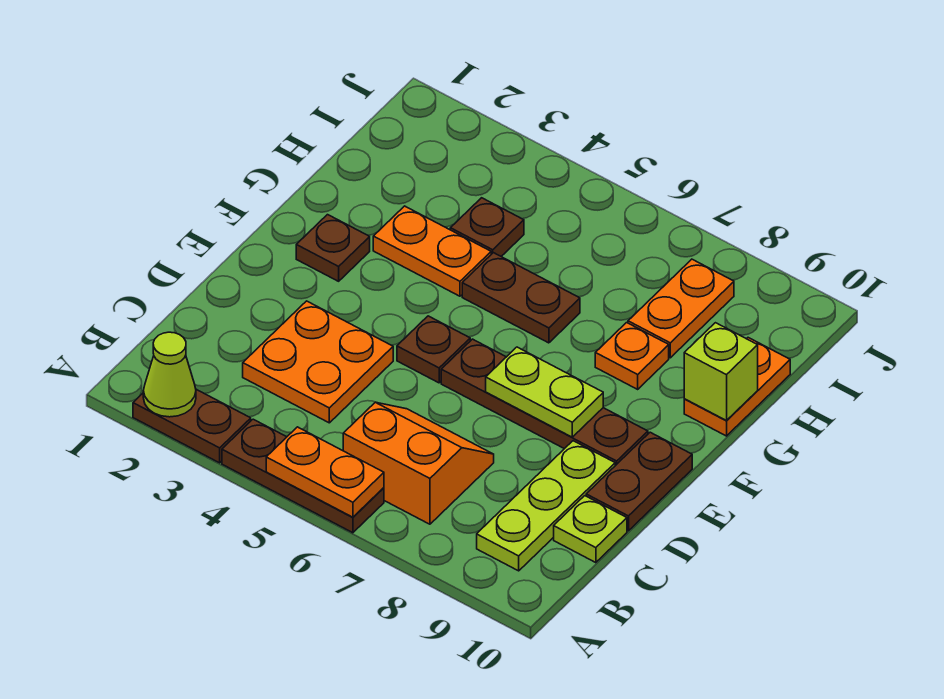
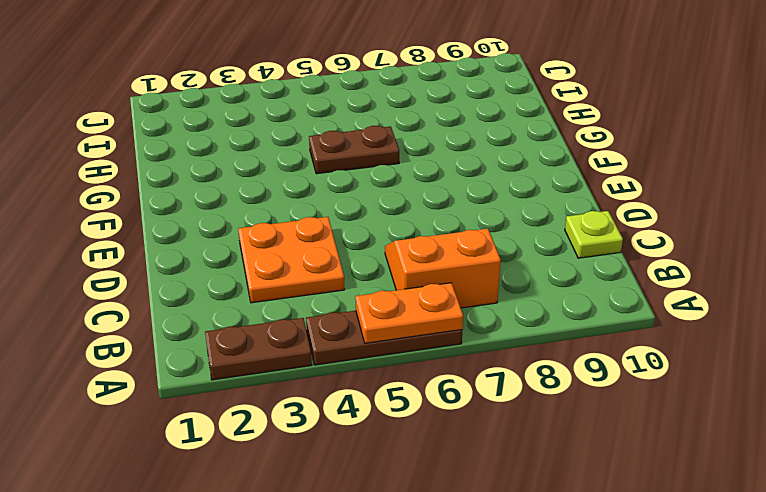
none -> lime plate B9:D9 level 1
none -> brown plate D10:E10 level 1
none -> brown plate E5 level 1

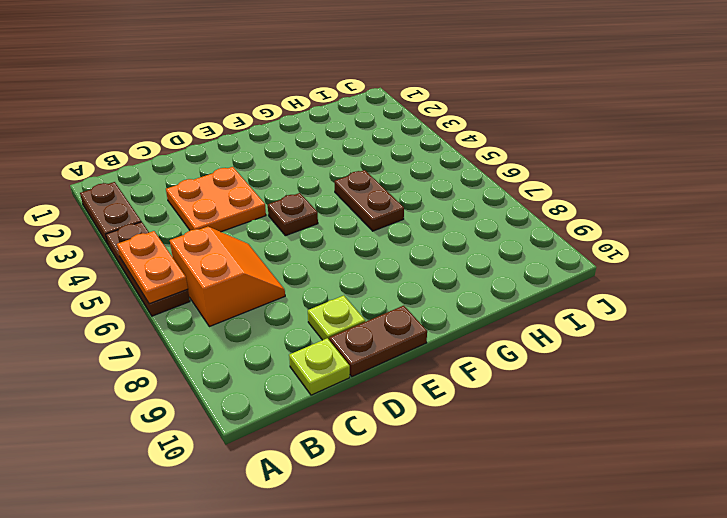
lime plate D9 level 1 -> lime plate B9:D9 level 1
none -> brown plate E6:E9 level 1
none -> brown plate F2 level 1
none -> orange plate G3:G4 level 1

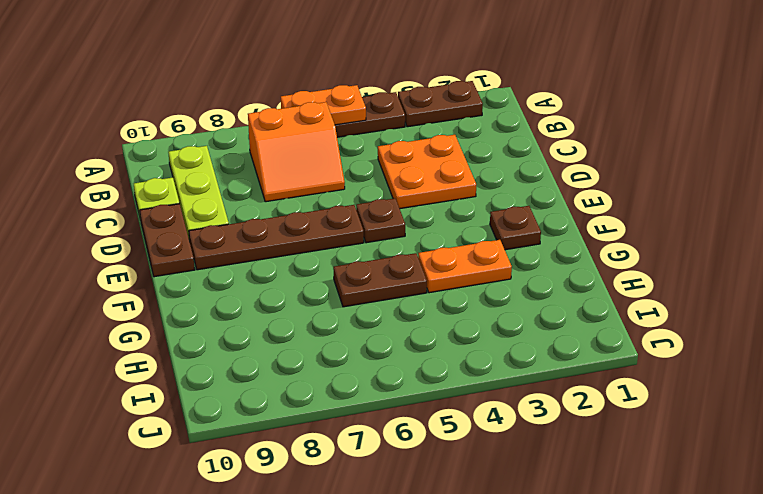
none -> orange plate G8 level 1
none -> orange plate G10:H10 level 1
none -> brown plate H4 level 1

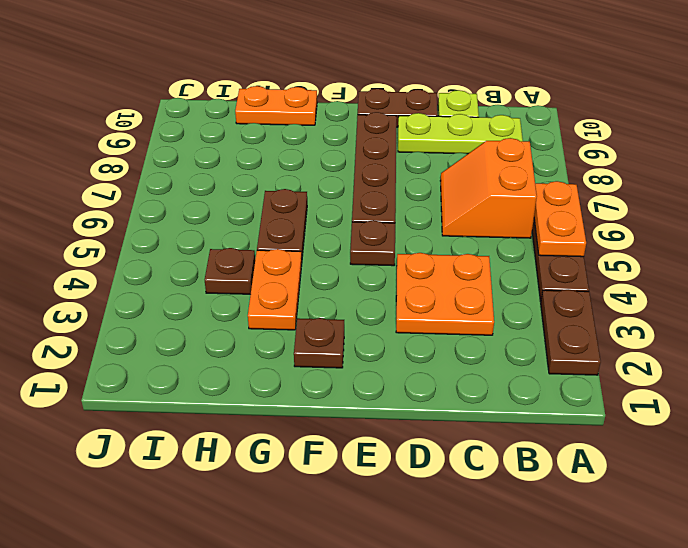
none -> orange plate G8 level 1
none -> orange plate H8:I8 level 1
none -> lime cone A2 level 2

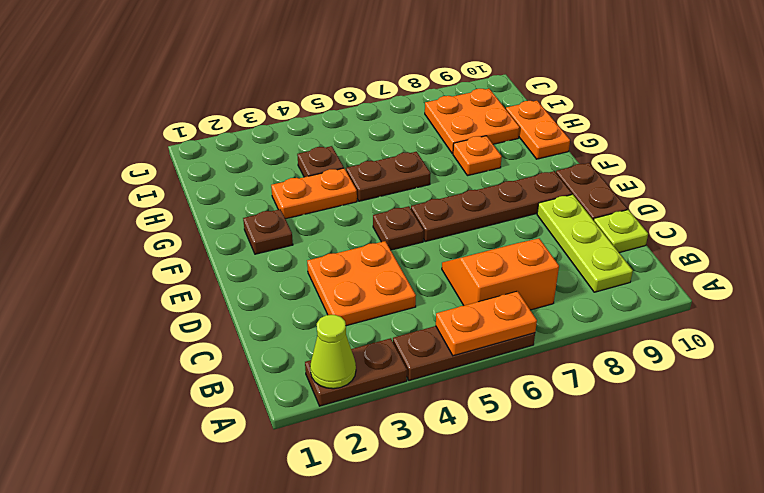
orange plate H8:I9 level 1 -> orange plate H8:I8 level 1
none -> lime plate E7:E8 level 2
none -> lime brick G10 level 2

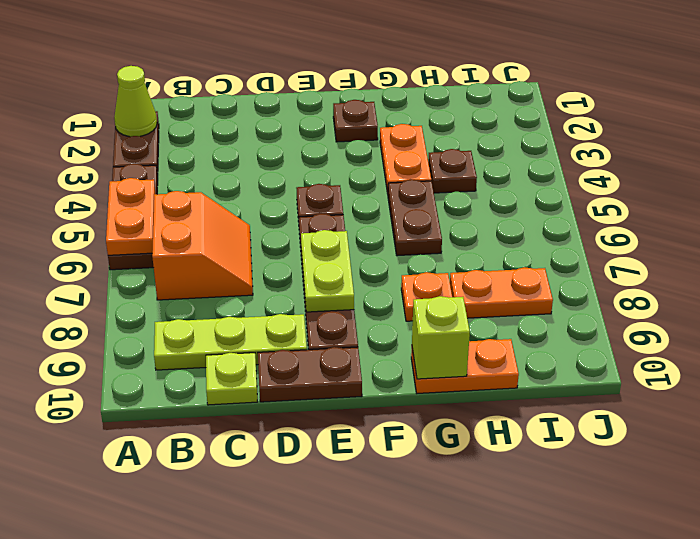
none -> orange plate C3:D4 level 1

